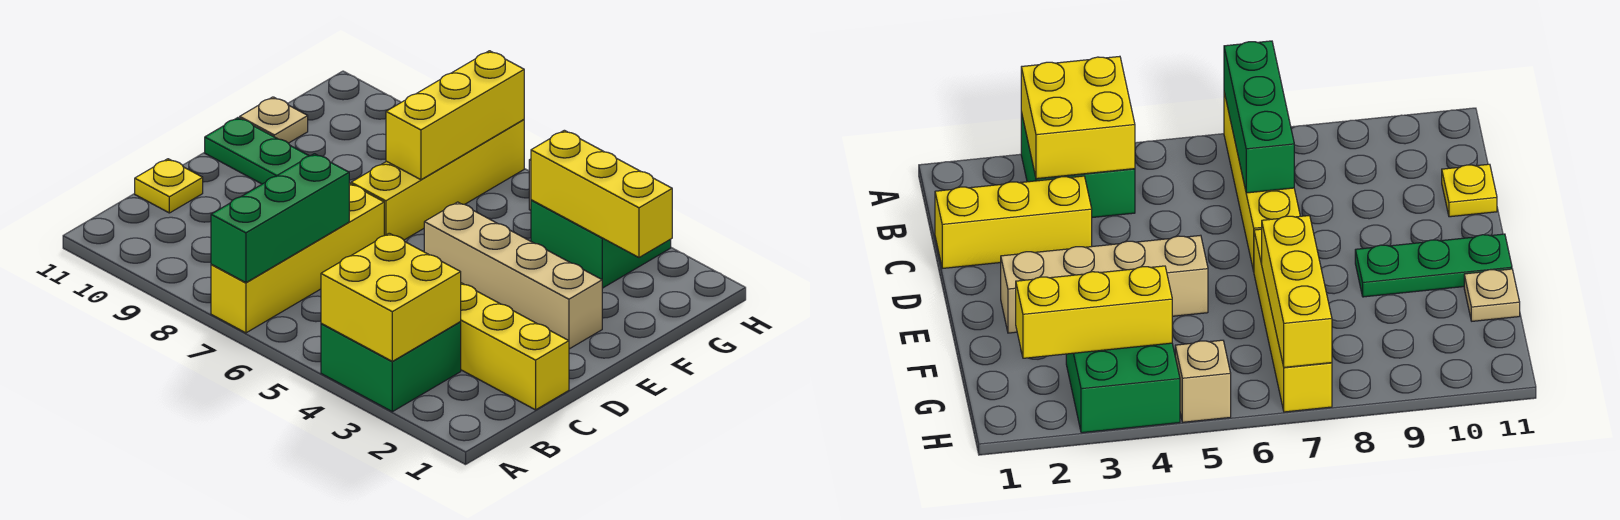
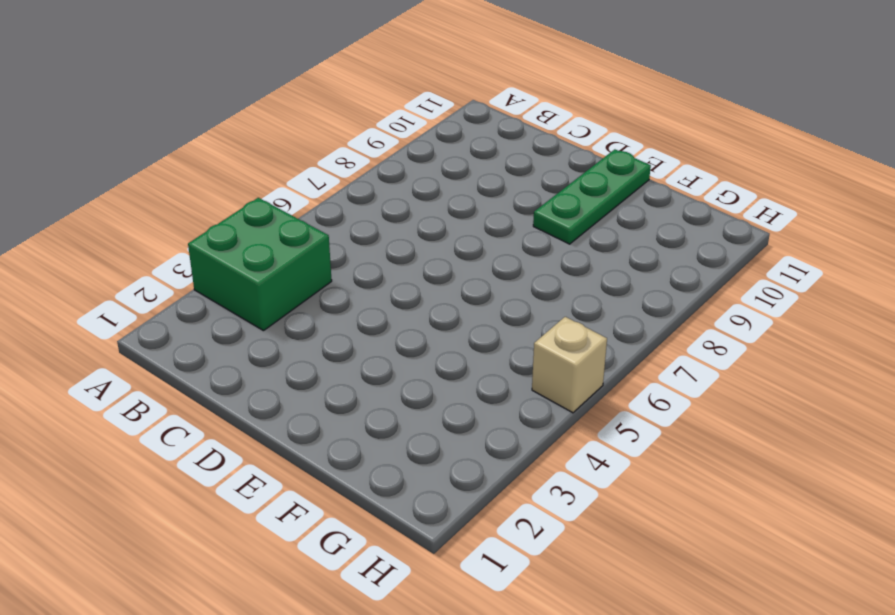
none -> yellow brick A7:D7 level 1
none -> yellow brick C1:C3 level 1
none -> yellow plate C11 level 1

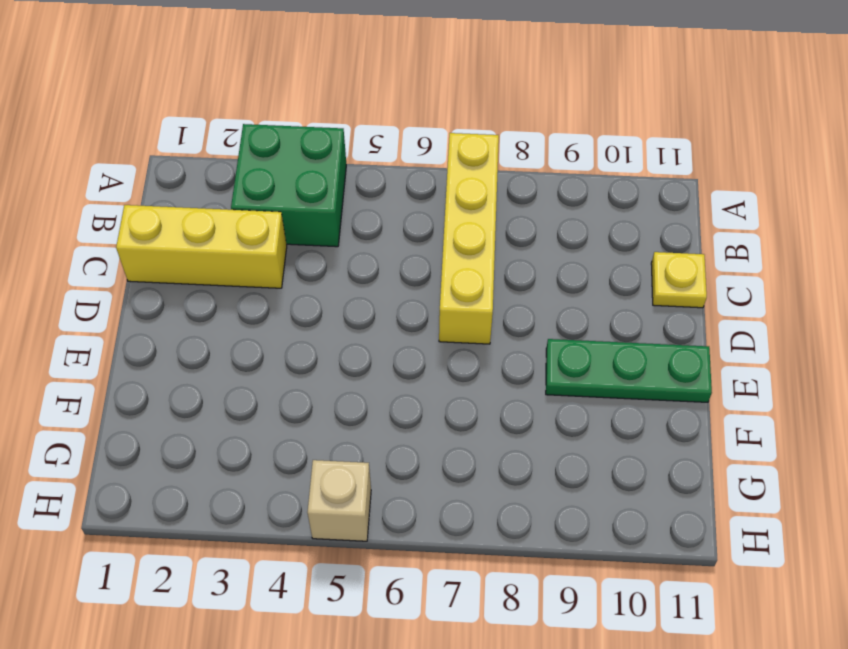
none -> tan brick E2:E5 level 1
none -> yellow brick E7:H7 level 1
none -> tan plate F11 level 1

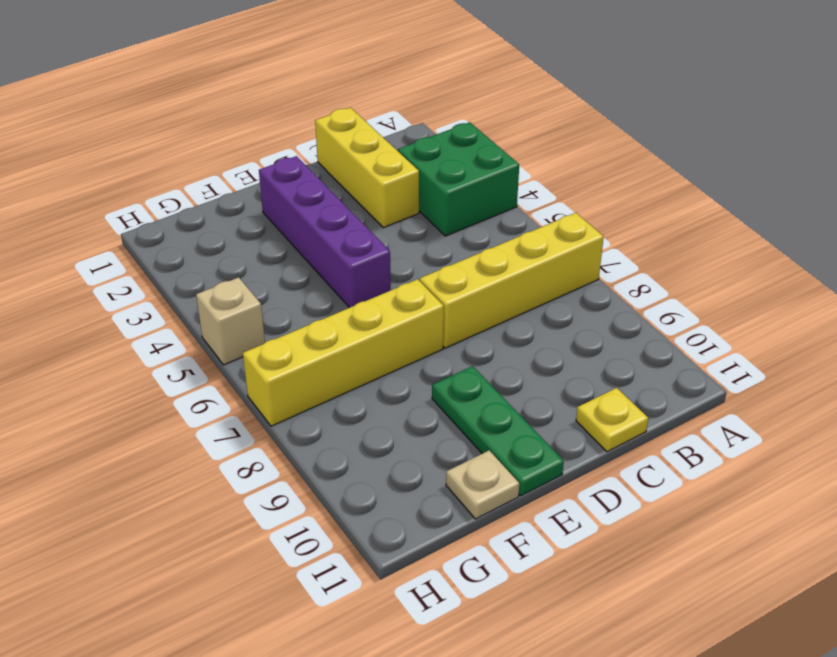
purple brick E2:E5 level 1 -> tan brick E2:E5 level 1
none -> green brick G3:H4 level 1
none -> yellow brick A3:B4 level 2
none -> green brick A7:C7 level 2

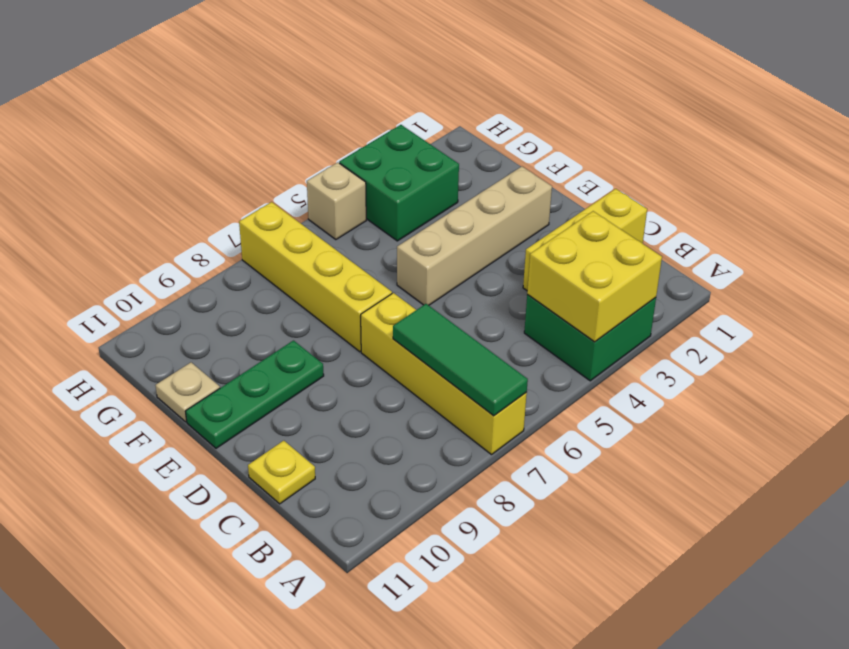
green tile A7:C7 level 2 -> green brick A7:C7 level 2
none -> yellow brick F7:H7 level 2
none -> yellow brick G2:G4 level 2

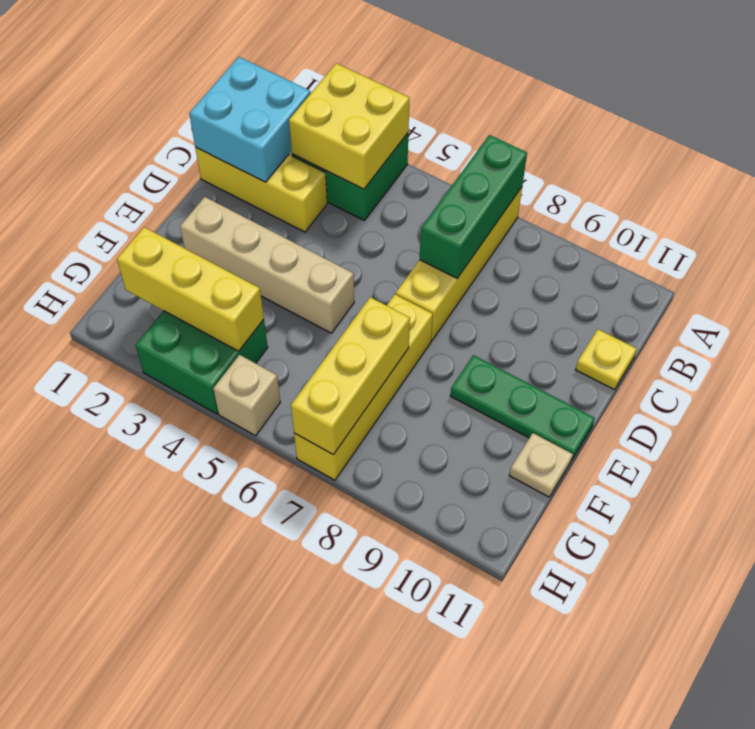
cyan brick B1:C2 level 2 -> none

